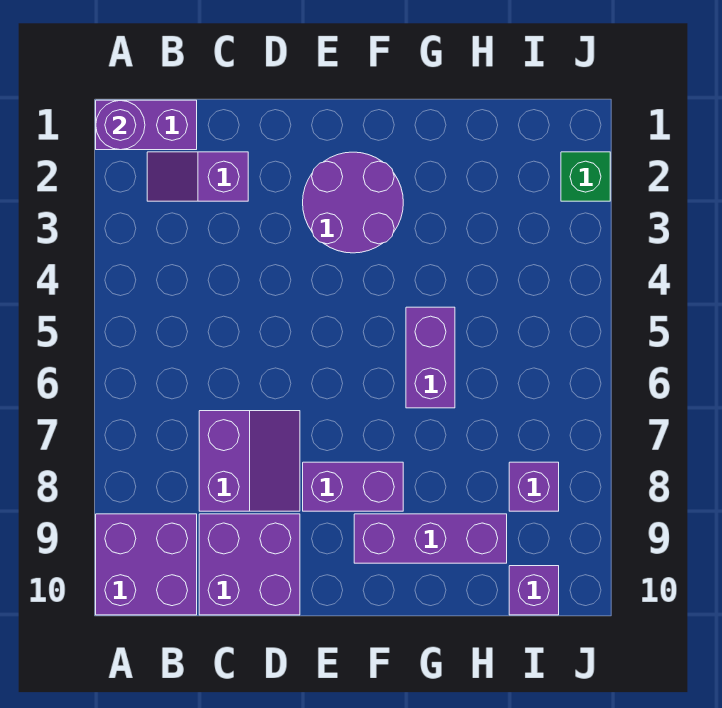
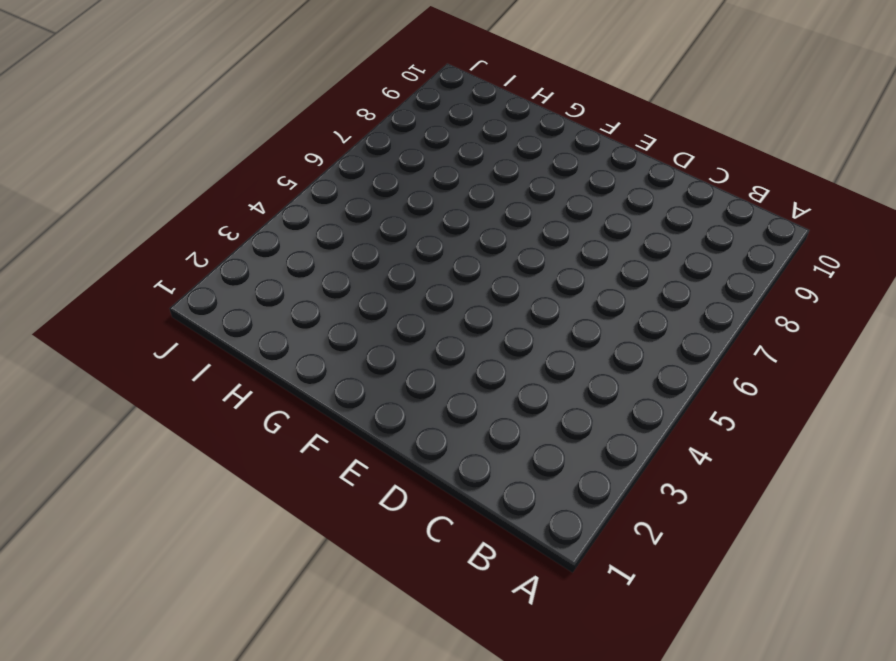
none -> purple brick A1:B1 level 1
none -> purple brick A9:B10 level 1
none -> purple slope B2:C2 level 1 top C

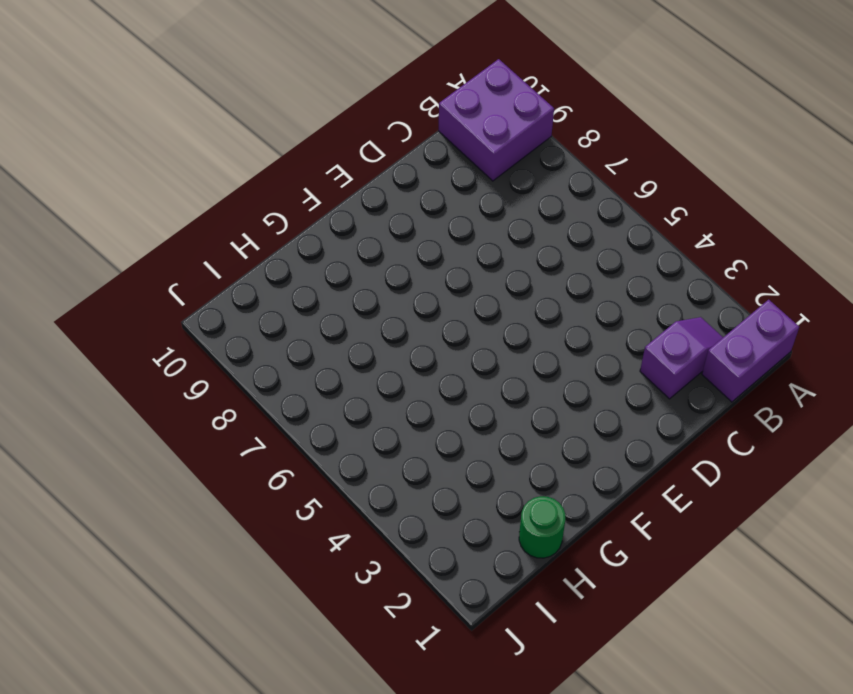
green round brick H1 level 1 -> none
none -> purple slope C7:D8 level 1 top C
none -> purple brick C9:D10 level 1
none -> purple round brick E2:F3 level 1

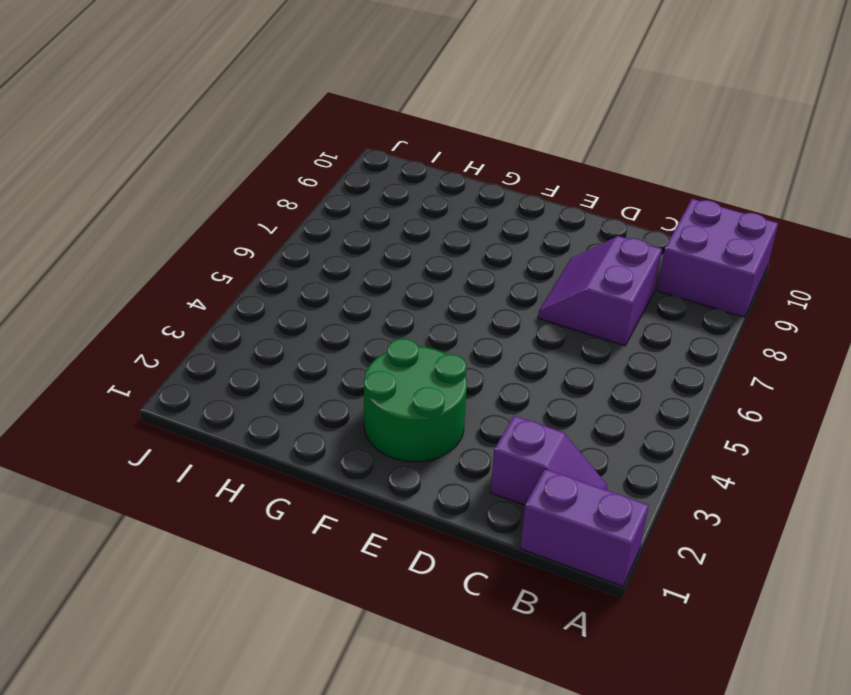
green round brick E2:F3 level 1 -> purple round brick E2:F3 level 1
none -> purple brick C9:D10 level 1
none -> purple brick E8:F8 level 1
none -> purple brick F9:H9 level 1

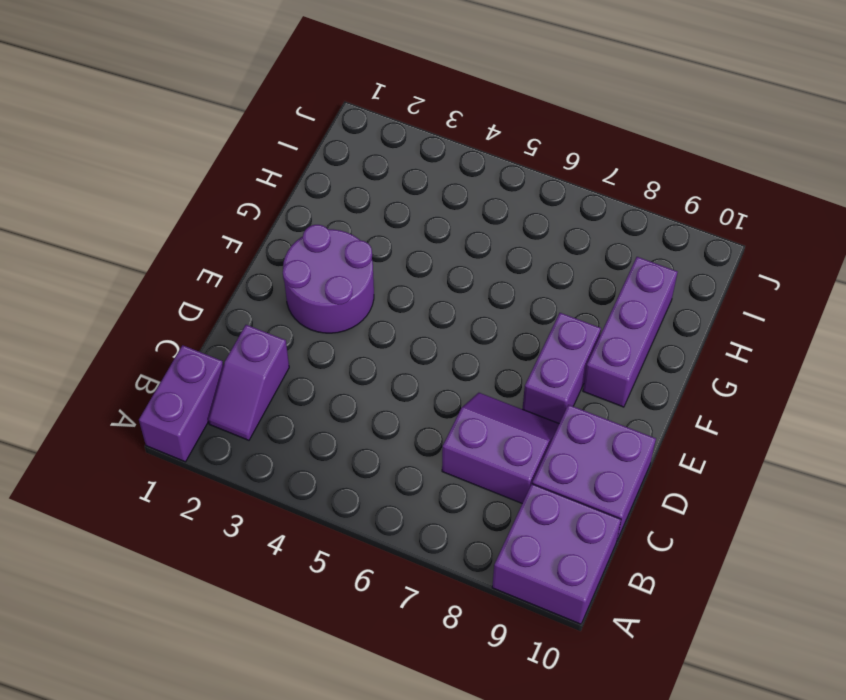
none -> purple brick G5:G6 level 1
none -> purple brick I8 level 1
none -> purple brick I10 level 1

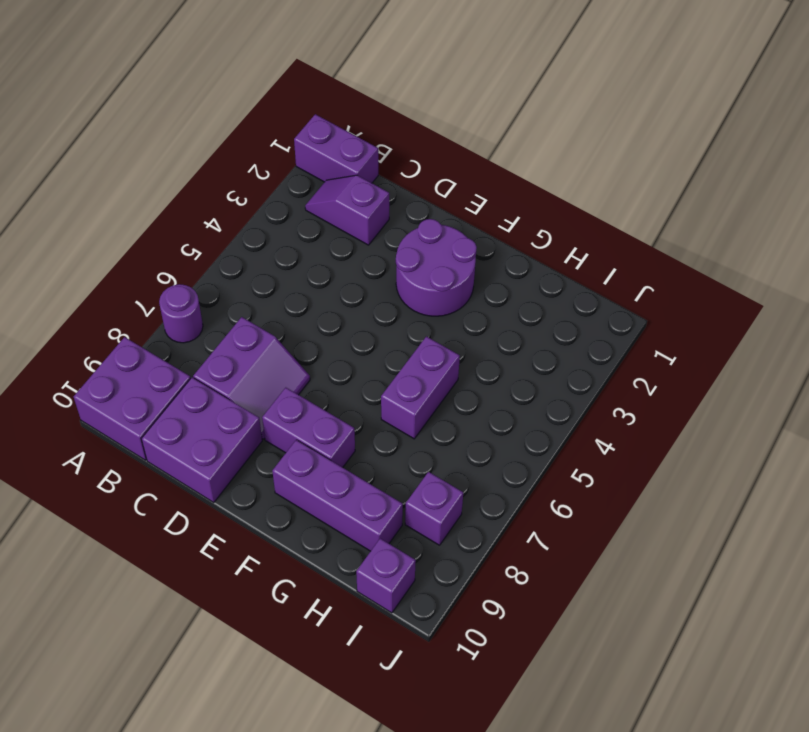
purple round brick A7 level 1 -> purple round brick A1 level 2
none -> green brick J2 level 1

